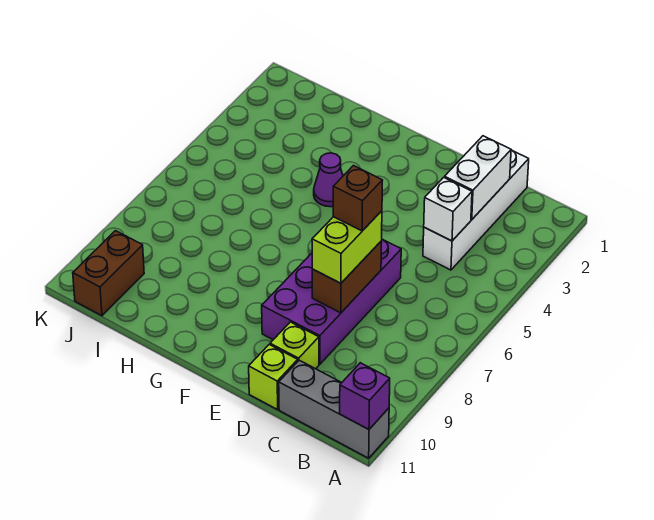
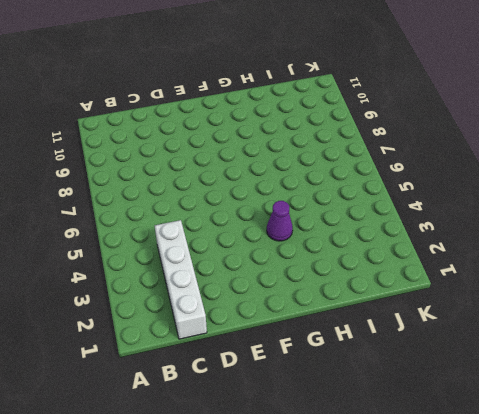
none -> grey brick A11:C11 level 1
none -> purple brick D6:E9 level 1
none -> lime brick D10 level 1

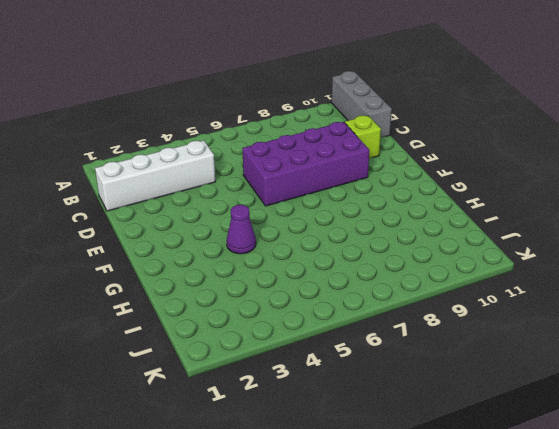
none -> lime brick D11 level 1
none -> brown brick J10:J11 level 1
none -> purple brick A11 level 2

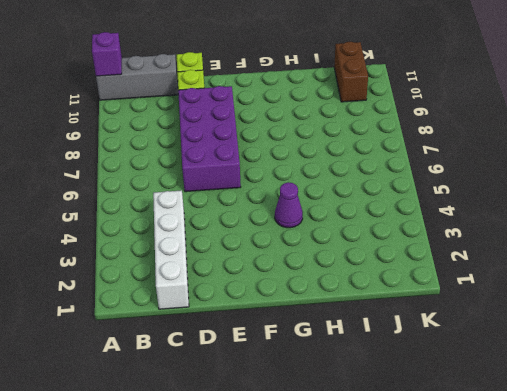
none -> white brick C2:C3 level 2
none -> white brick C4 level 2
none -> brown brick D7:D8 level 2

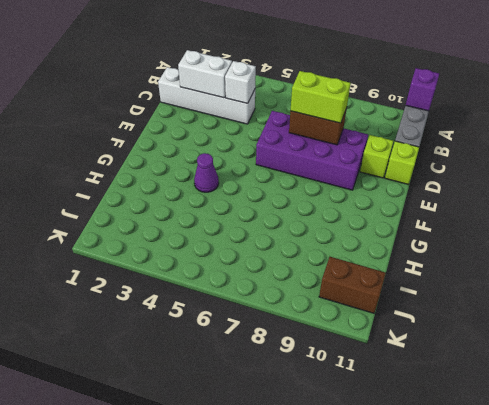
none -> brown brick D7 level 4

